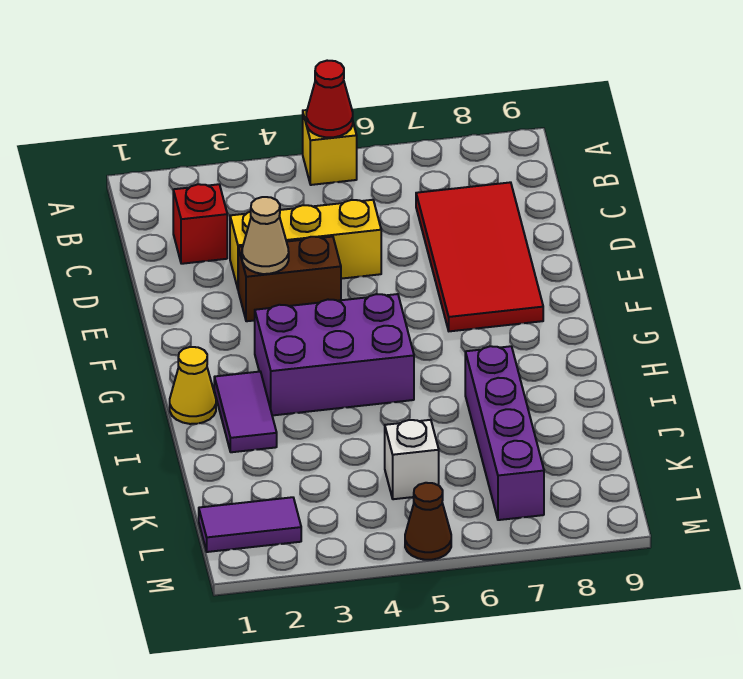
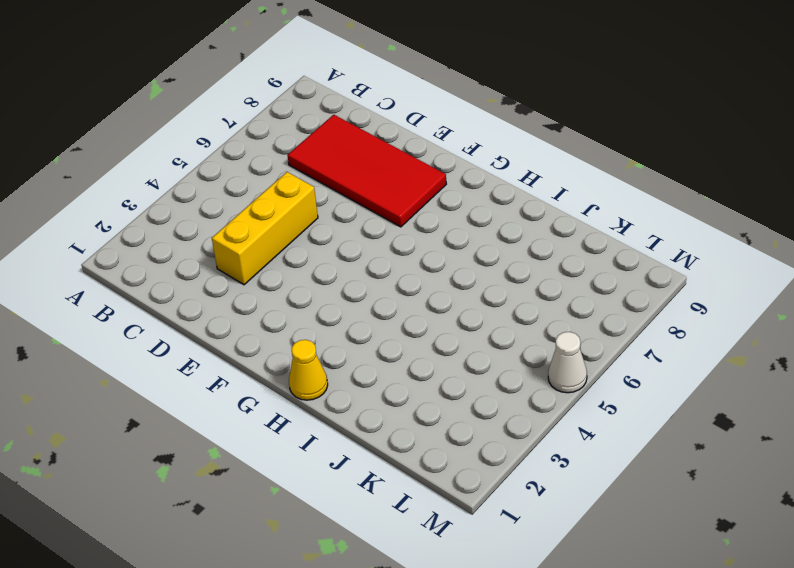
white cone M5 level 1 -> brown cone M5 level 1
none -> yellow brick A5 level 1
none -> red brick C2 level 1
none -> brown brick E3:E4 level 1

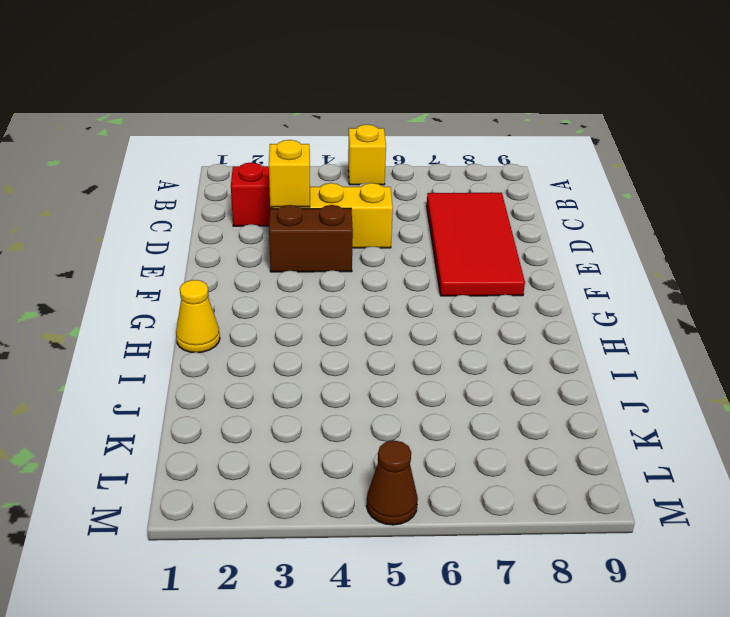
yellow brick D3 level 2 -> none
none -> purple brick G3:H5 level 1
none -> purple tile H2:I2 level 1
none -> purple brick I7:L7 level 1

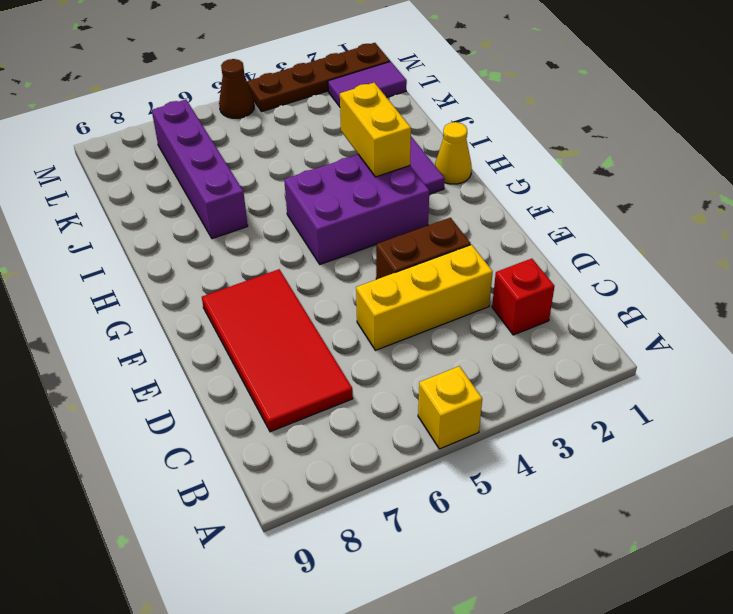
yellow brick H3:I3 level 2 -> none
brown plate M1:M4 level 1 -> none
none -> white brick K5 level 1
none -> red cone A5 level 2
none -> tan cone E3 level 2

